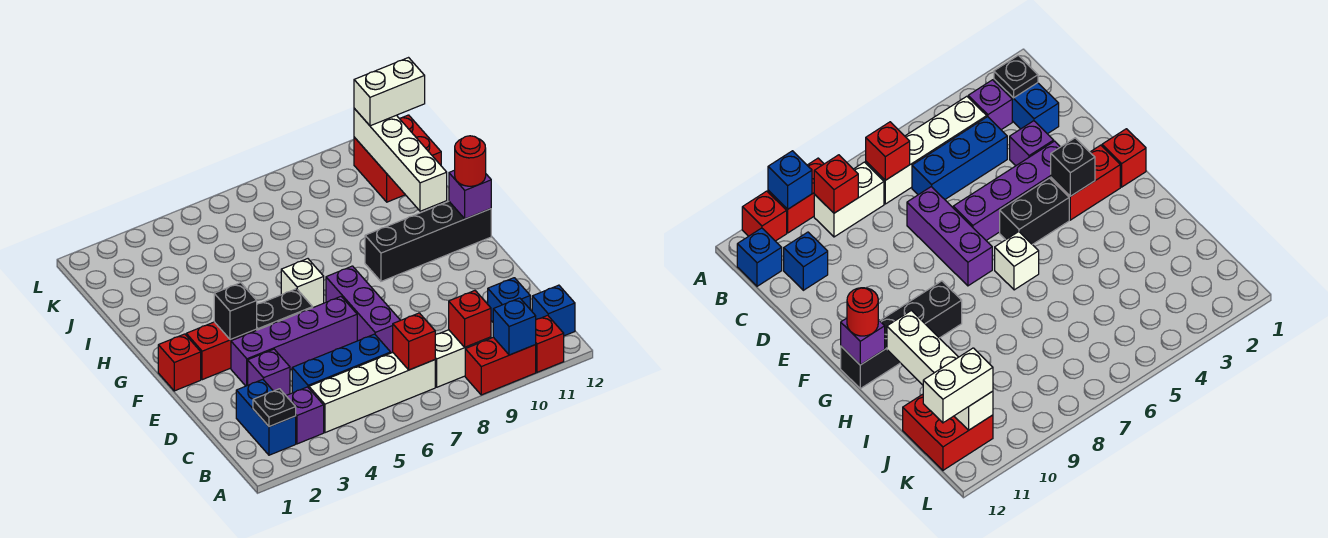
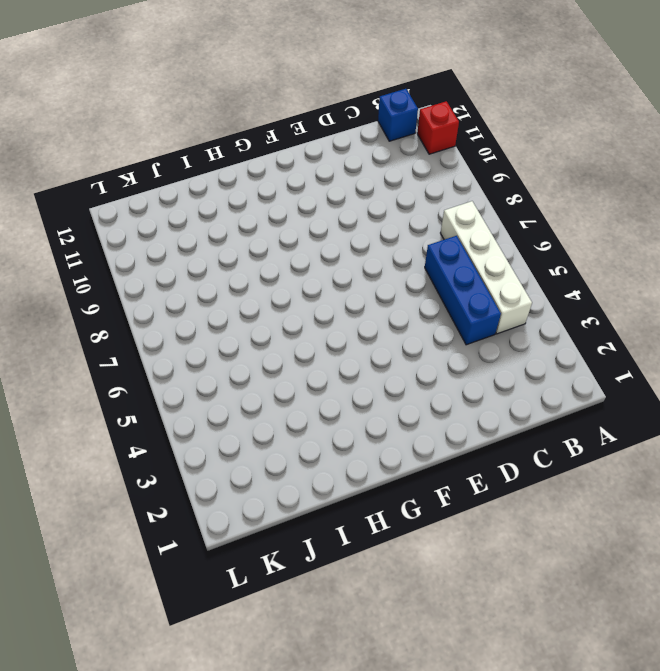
none -> red brick A9:A10 level 1
none -> blue brick B2:C2 level 1
none -> purple brick B3 level 1

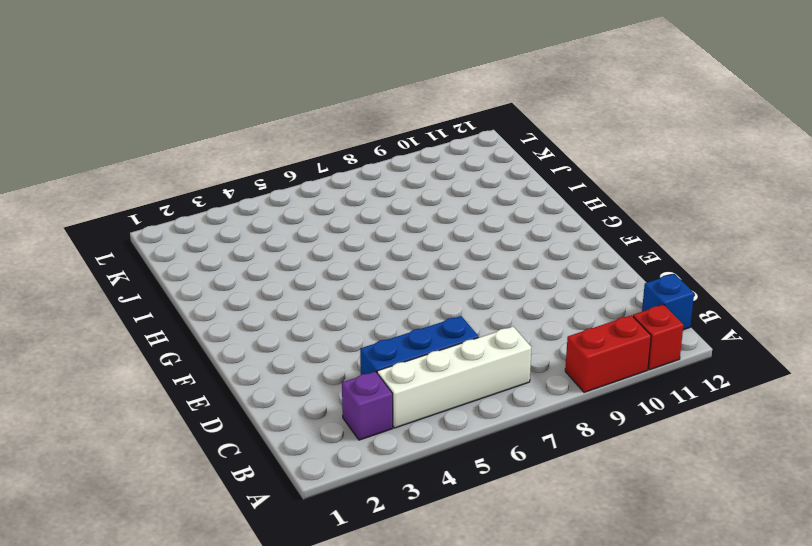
none -> blue brick B2:C2 level 1
none -> white brick B8:B9 level 1
none -> blue brick C11 level 1

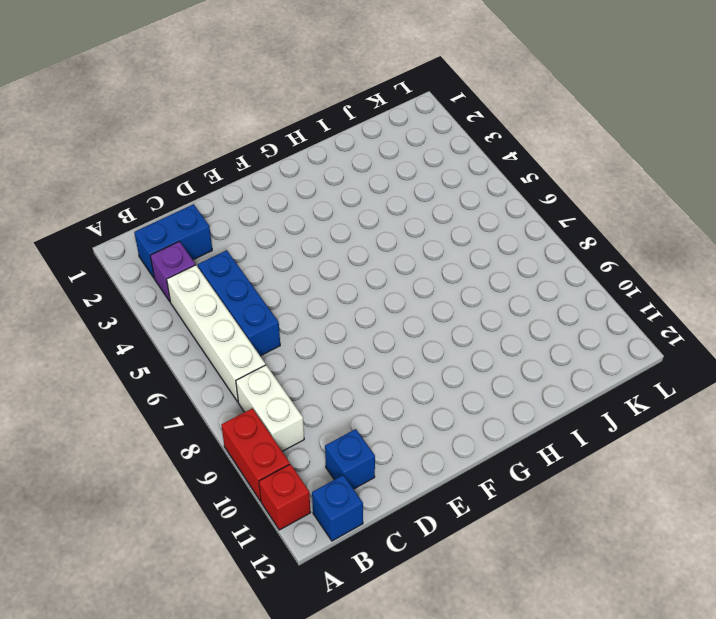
none -> purple brick D3 level 1
none -> purple brick D7:F7 level 1
none -> purple brick E3:E6 level 1

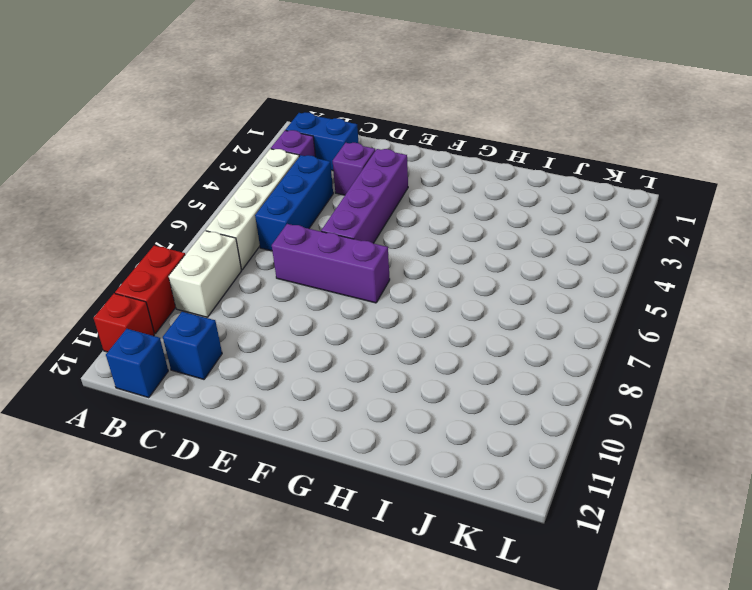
none -> red brick F1 level 1
none -> red brick F2:F3 level 1
none -> black brick F4:F5 level 1

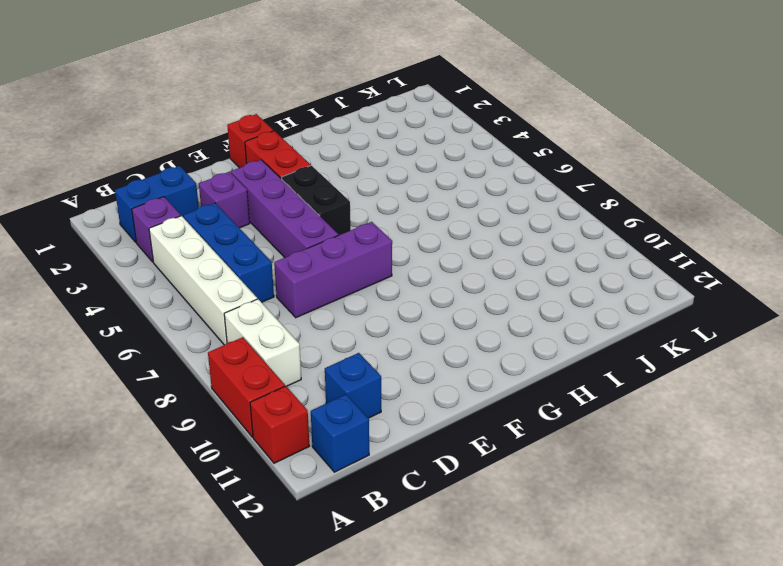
none -> white brick G6 level 1
none -> black brick G9:G12 level 1
none -> red brick J11:K12 level 1

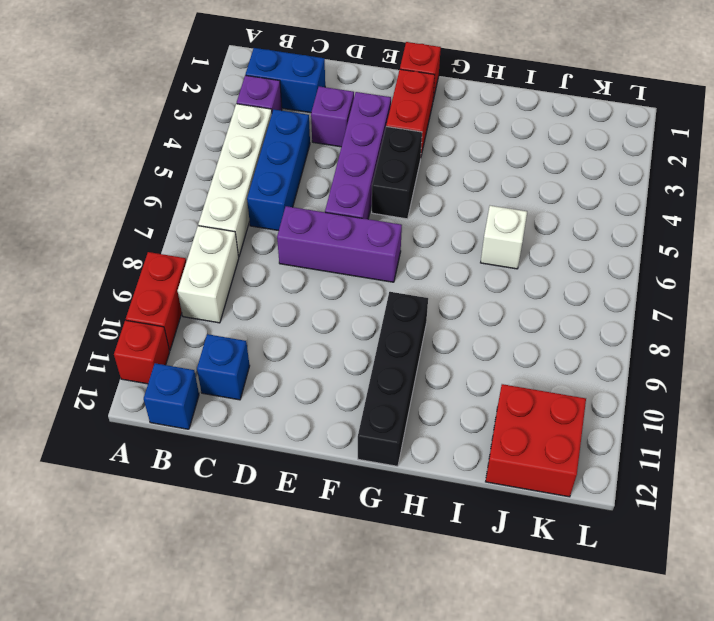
white brick I6 level 1 -> white brick G6 level 1
none -> blue brick A10 level 2
none -> black plate B2 level 2
none -> red brick B7 level 2

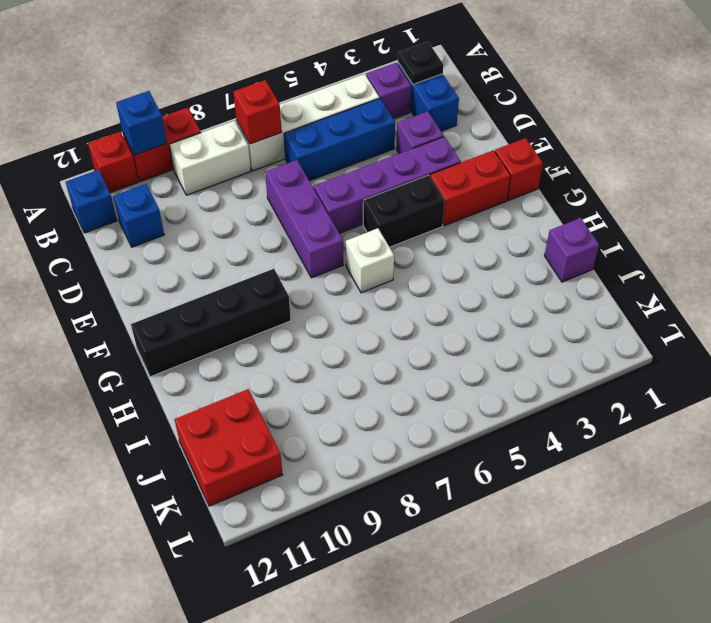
purple brick I1 level 1 -> purple brick G12 level 2
none -> red brick B9 level 2
none -> black brick F3 level 2
none -> white brick H11:K11 level 2

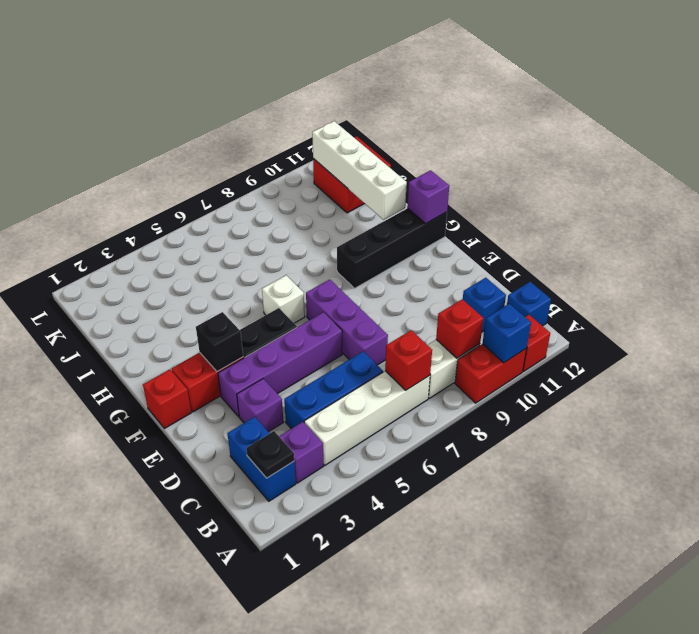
none -> red round brick G12 level 3
none -> white brick K11:K12 level 3

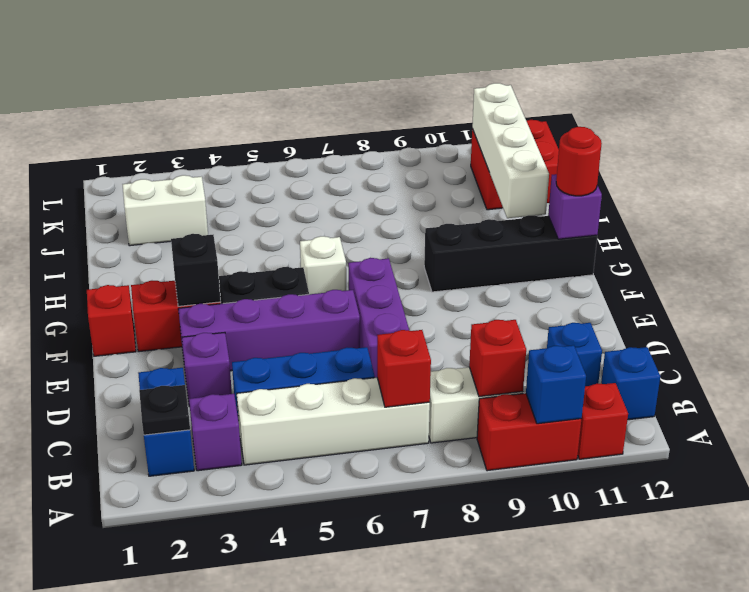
white brick J2:J3 level 1 -> white brick K11:K12 level 3

